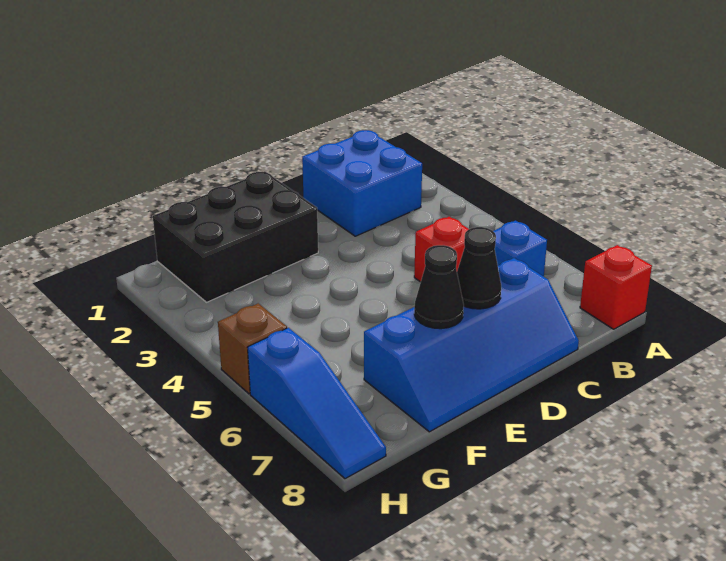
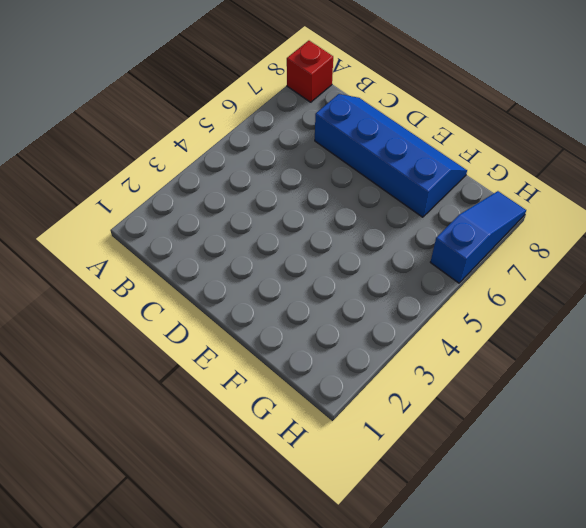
none -> blue brick B1:C2 level 1
none -> blue brick B6 level 1

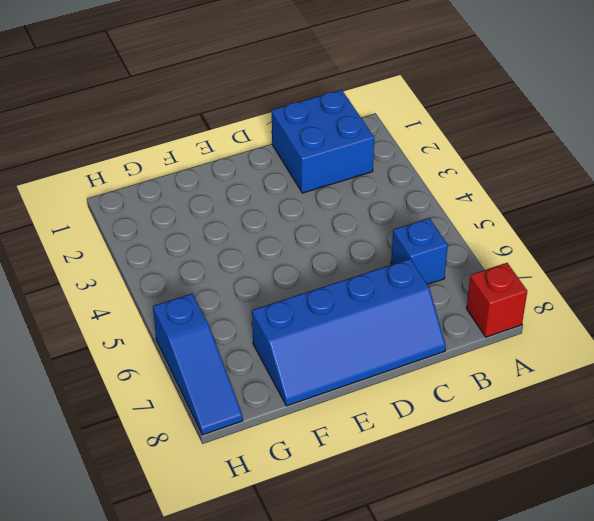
none -> red brick C5 level 1
none -> black brick E1:G2 level 1

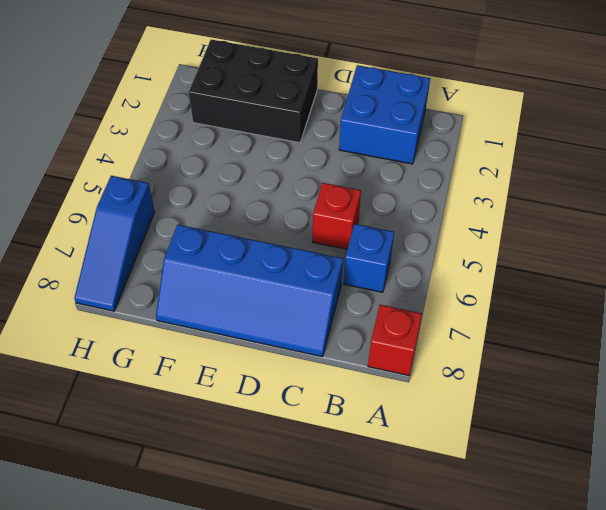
none -> brown brick H5 level 1
none -> black cone D7 level 2

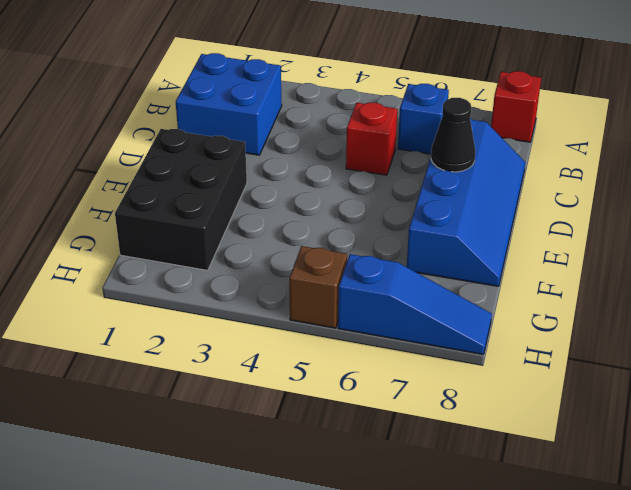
none -> black cone E7 level 2

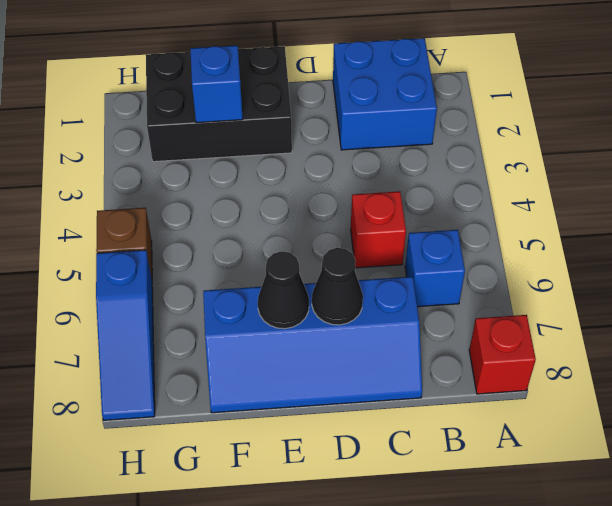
blue brick F2 level 2 -> none

